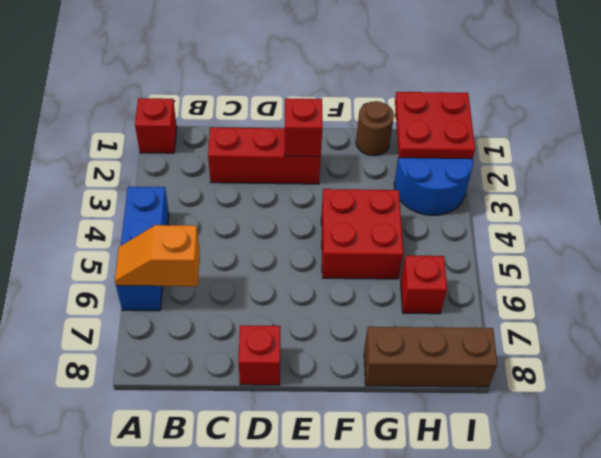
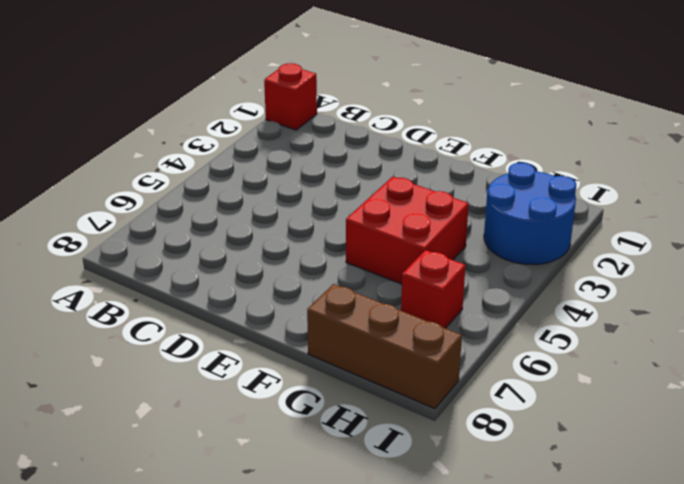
none -> blue brick A4:A6 level 1
none -> red brick C2:E2 level 1
none -> red brick D8 level 1

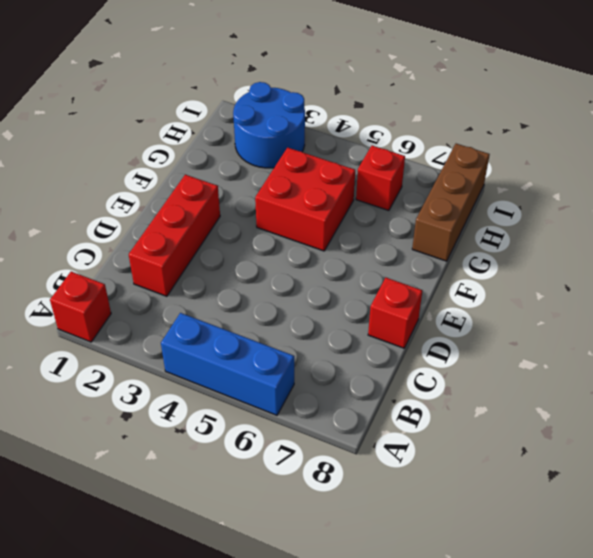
none -> brown round brick G1 level 1
none -> orange slope A6:B6 level 2 top B
none -> red brick E2 level 2

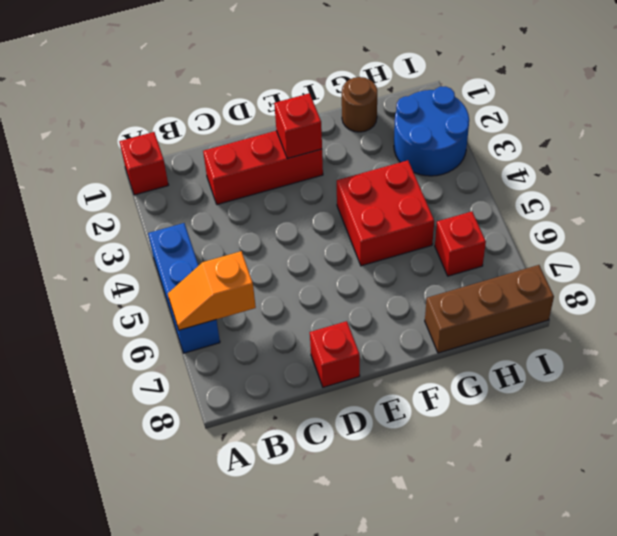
none -> red plate H1:I2 level 2

